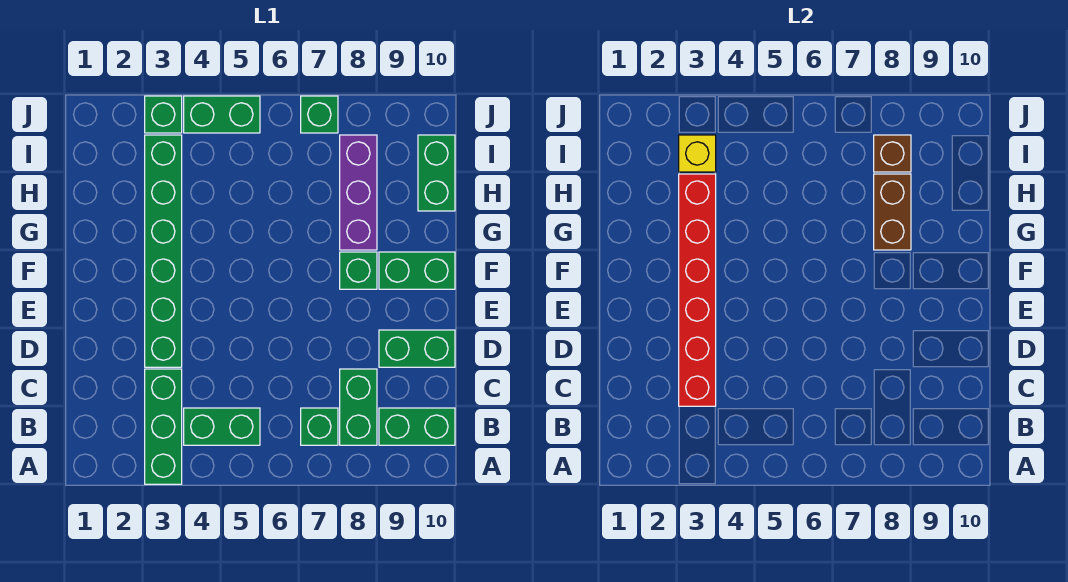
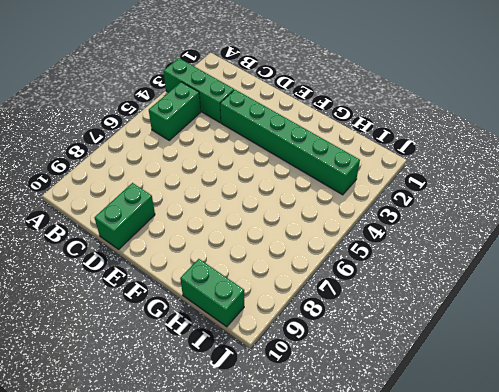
none -> green brick B7 level 1
none -> green brick B8:C8 level 1
none -> green brick B9:B10 level 1

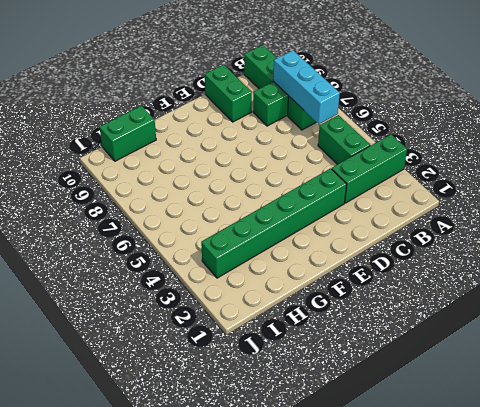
cyan brick B6:B8 level 2 -> none
none -> green brick F8 level 1
none -> green brick F9:F10 level 1
none -> purple brick G8:I8 level 1

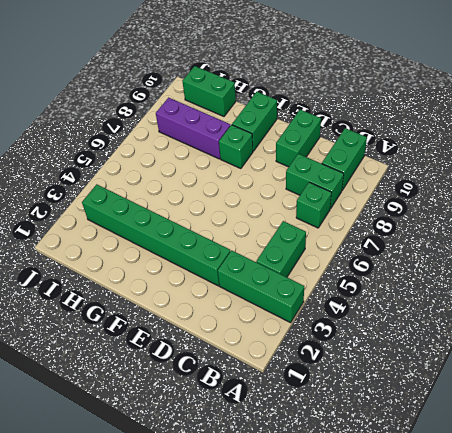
none -> green brick J3 level 1
none -> green brick J4:J5 level 1
none -> green brick J7 level 1

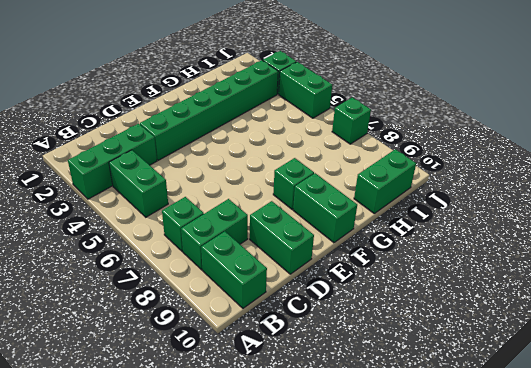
none -> purple brick G8:I8 level 1
none -> red brick C3:H3 level 2
none -> brown brick G8:H8 level 2

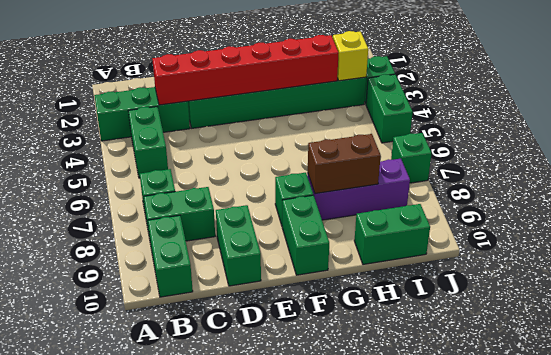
none -> brown brick I8 level 2

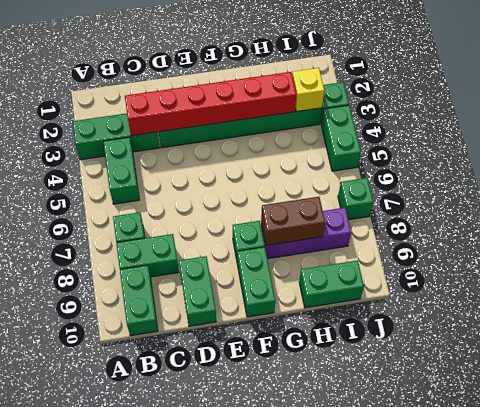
none -> brown brick I8 level 2

